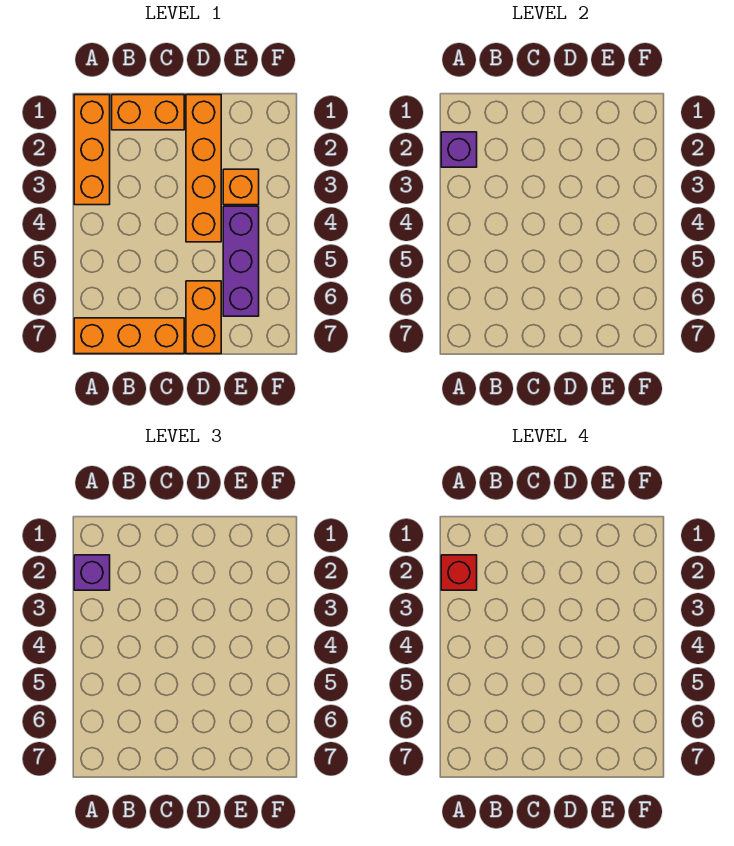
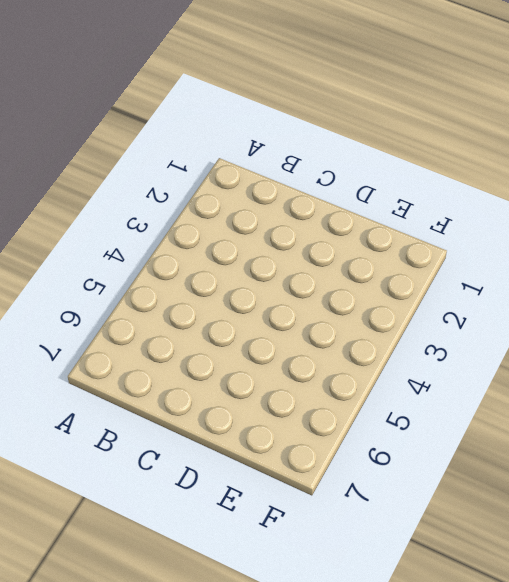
none -> orange brick A1:A3 level 1
none -> orange brick A7:C7 level 1

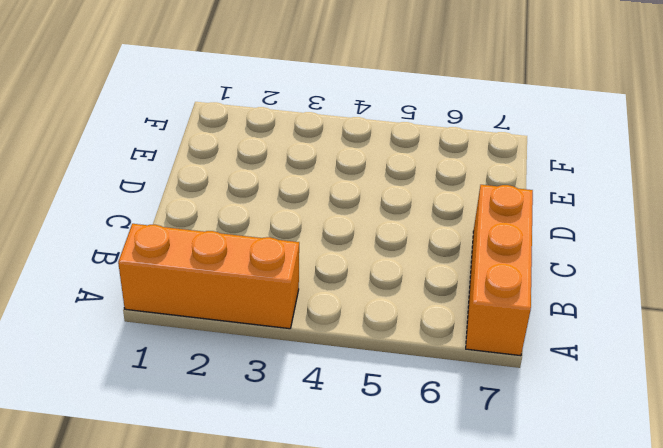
none -> orange brick B1:C1 level 1
none -> orange brick D1:D4 level 1

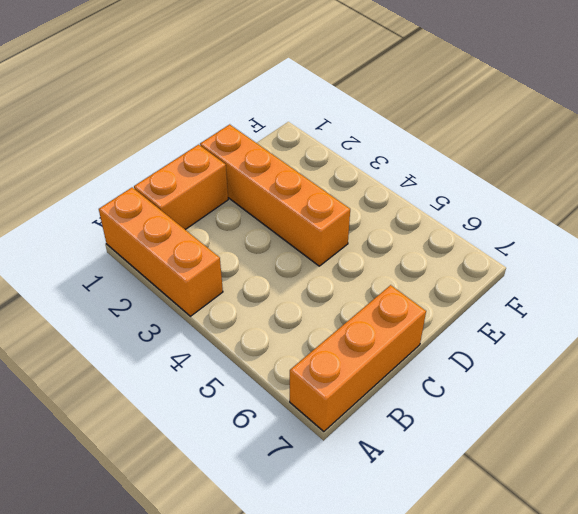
none -> orange brick D6:D7 level 1
none -> orange brick E3 level 1

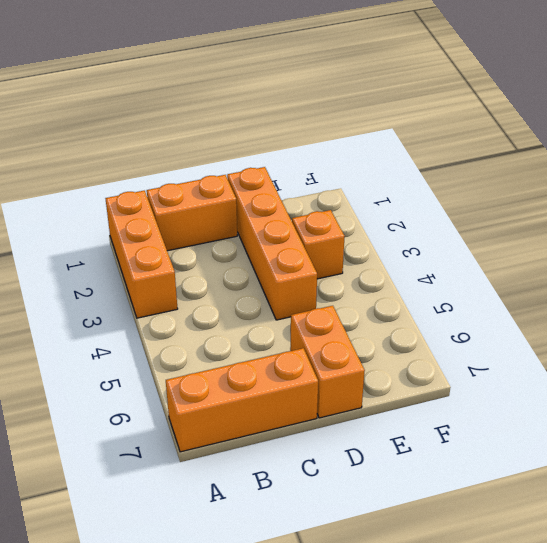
none -> purple brick E4:E6 level 1
none -> purple brick A2 level 2

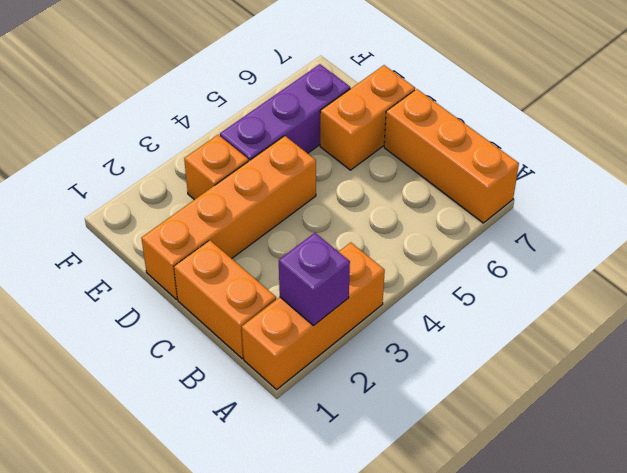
none -> purple brick A2 level 3
none -> red brick A2 level 4

